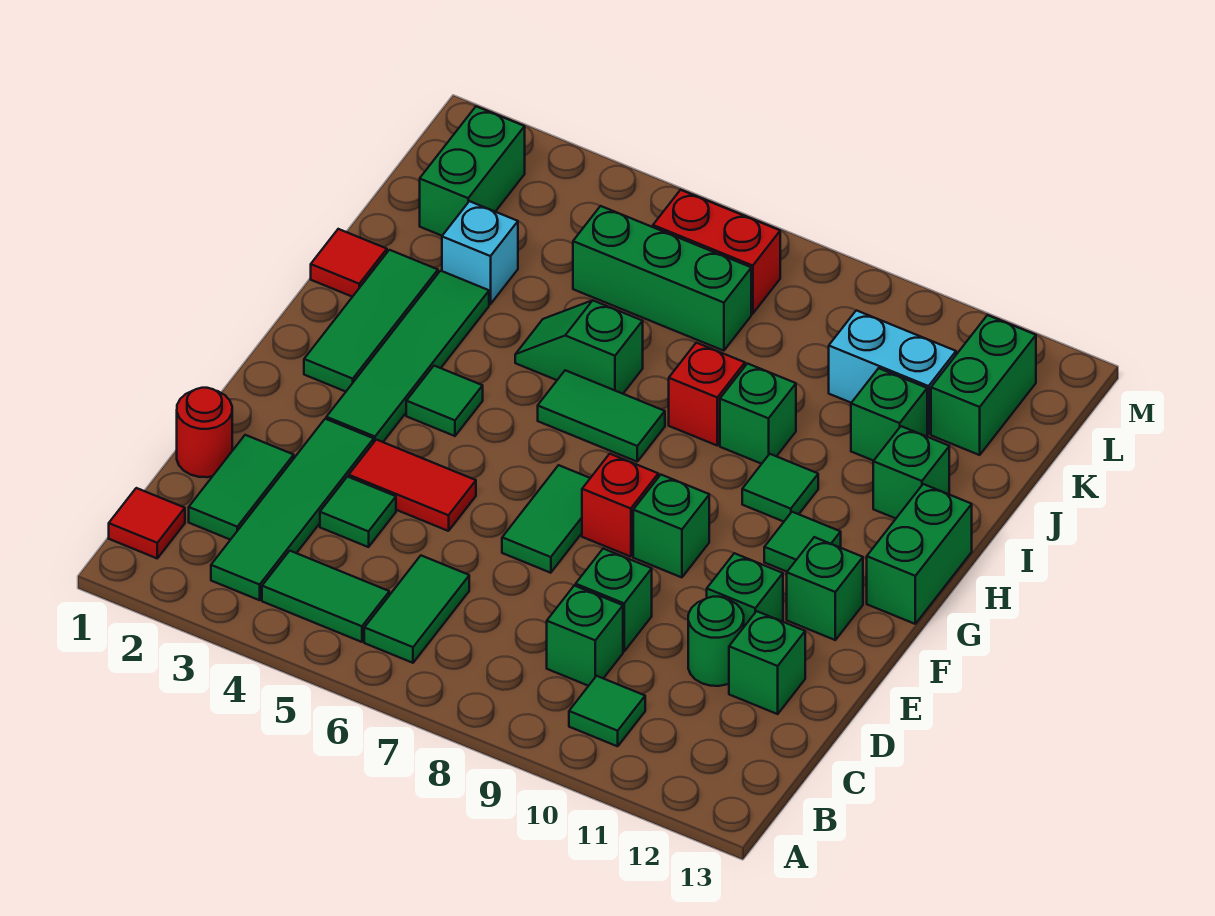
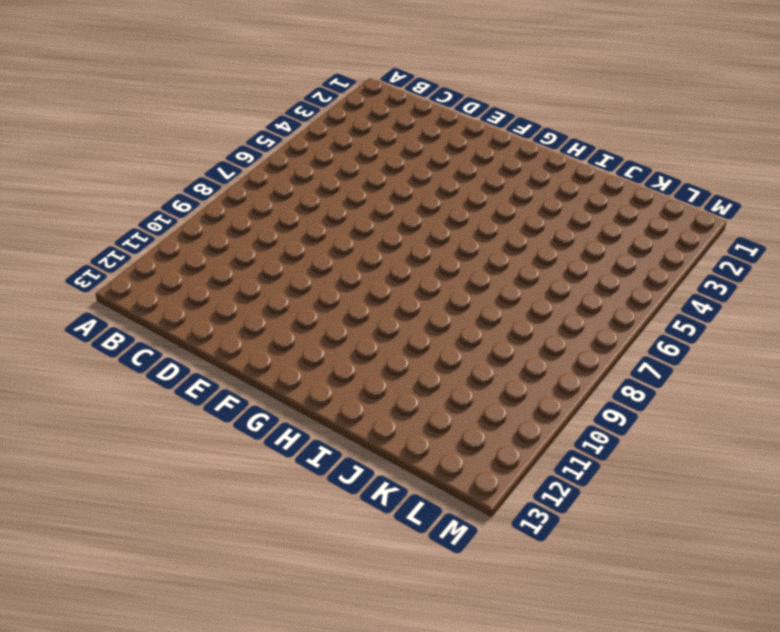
none -> red tile B1 level 1
none -> green tile B3:E3 level 1
none -> green tile B4:B5 level 1
none -> green tile B6:C6 level 1

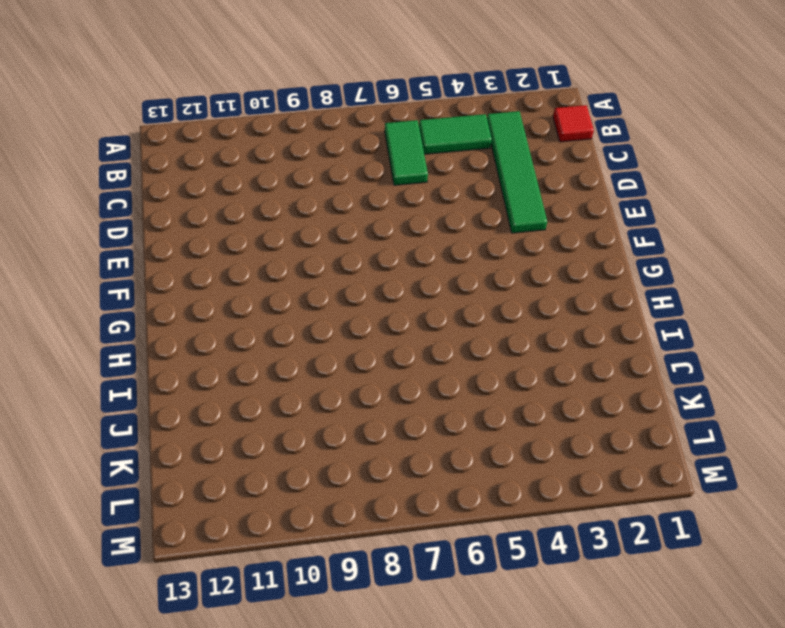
none -> green tile B10 level 1
none -> green tile C2:D2 level 1
none -> green brick C9 level 1
none -> red round brick D1 level 1

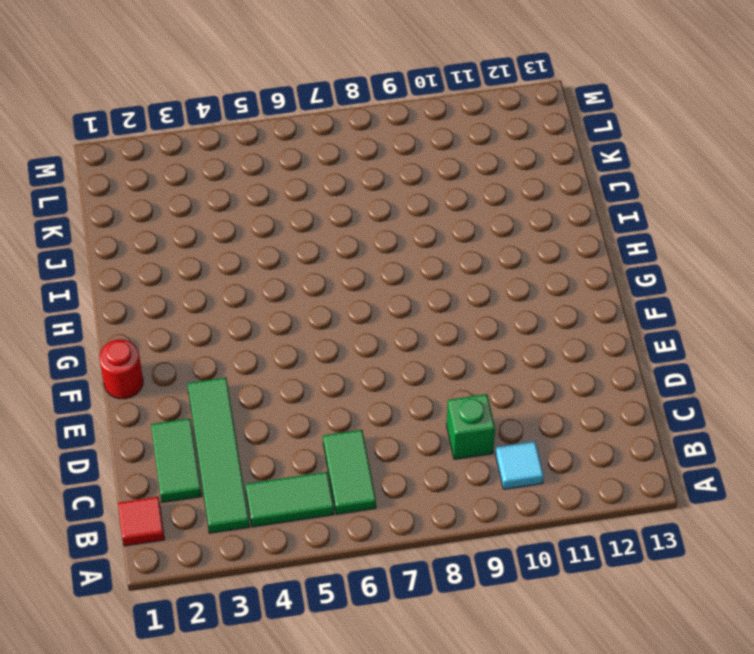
cyan tile B10 level 1 -> green tile B10 level 1
red round brick F1 level 1 -> red round brick D1 level 1
none -> green tile D4 level 1
none -> green brick D9 level 1
none -> green round brick D11 level 1
none -> green brick D12 level 1

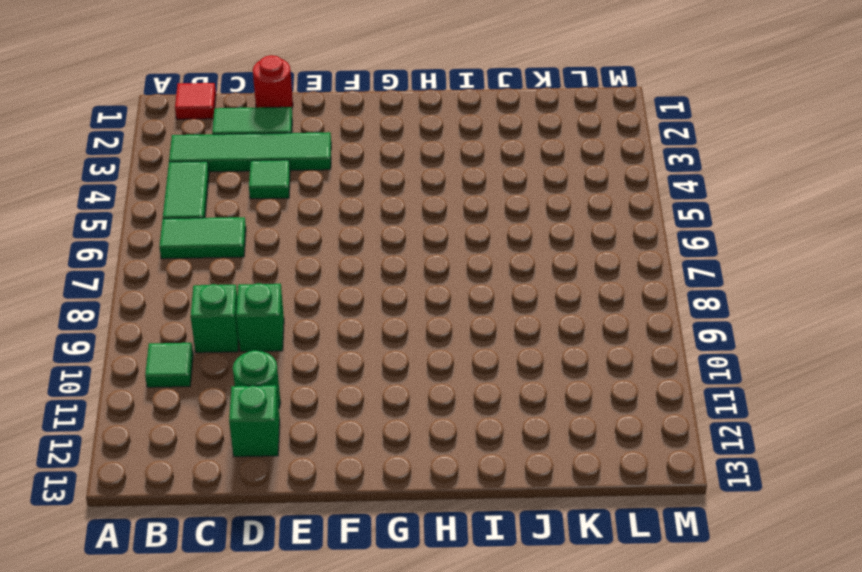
none -> red tile E4:E5 level 1
none -> green tile E7:F7 level 1
none -> green brick E11 level 1
none -> green tile F3:I3 level 1

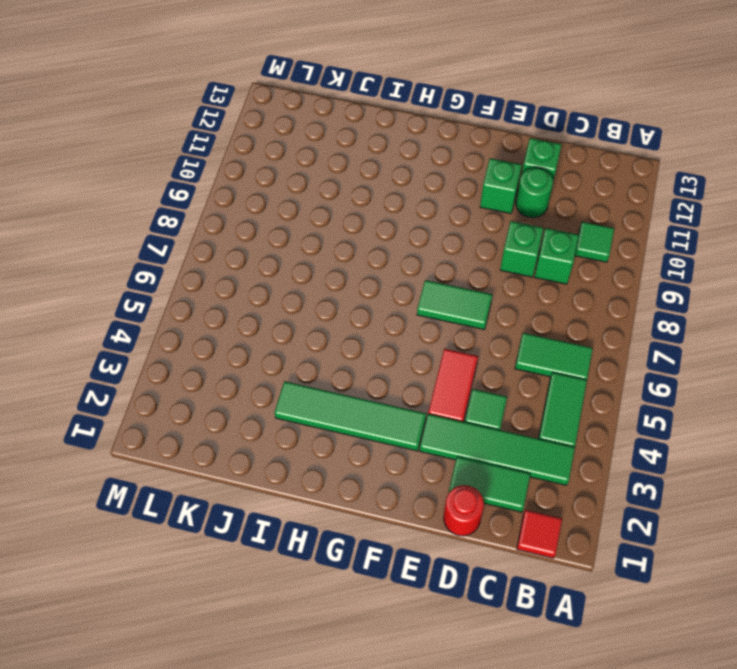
none -> red brick F8 level 1
none -> green brick F9 level 1
none -> green brick F12 level 1
none -> green tile G2:I2 level 1

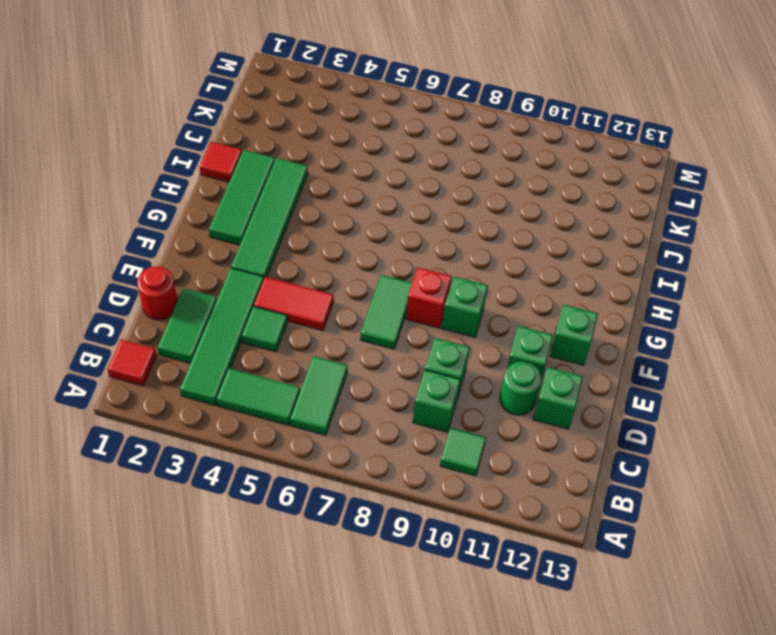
none -> green tile G4 level 1
none -> green tile G11 level 1
none -> green brick G13:H13 level 1
none -> green tile H6:H7 level 1

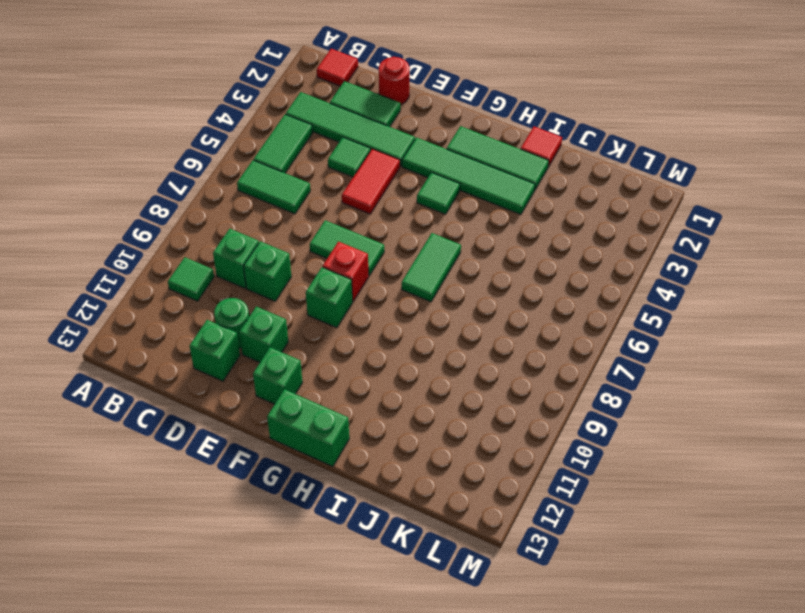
none -> green tile G11 level 1
none -> green tile H10 level 1
none -> green slope I5:I6 level 1 top 6
none -> red brick I8 level 1

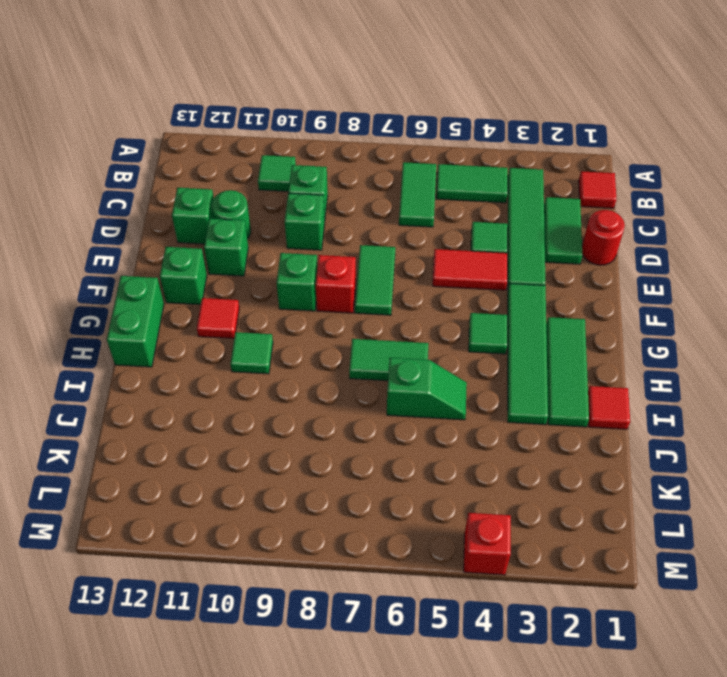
red tile G11 level 1 -> green tile G11 level 1
red brick M4 level 1 -> red brick I8 level 1
none -> green brick I9 level 1
none -> green brick I12 level 1
none -> cyan brick J3 level 1
none -> green brick J11 level 1

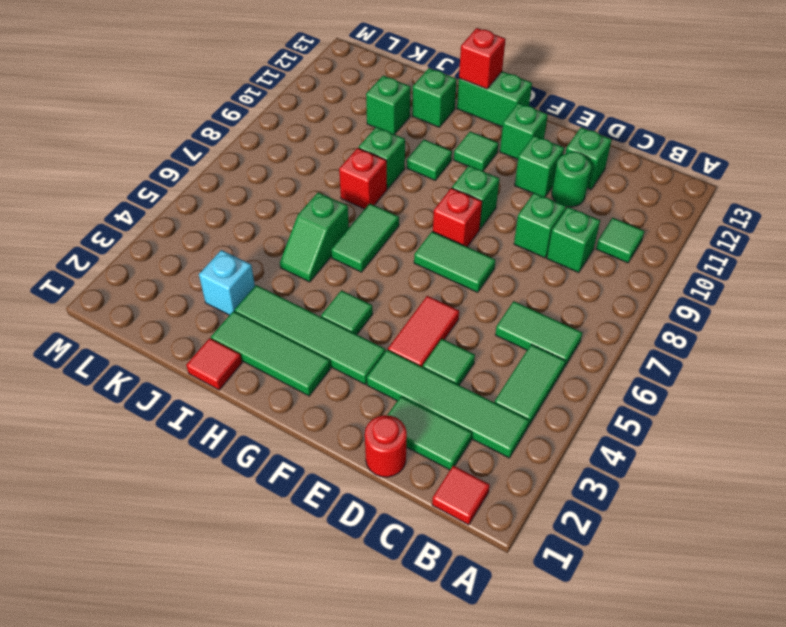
red brick H13 level 2 -> none
none -> green brick K2:L2 level 1
none -> green brick K5:K7 level 1
none -> cyan brick K10:K11 level 1
none -> green brick K12:L12 level 1

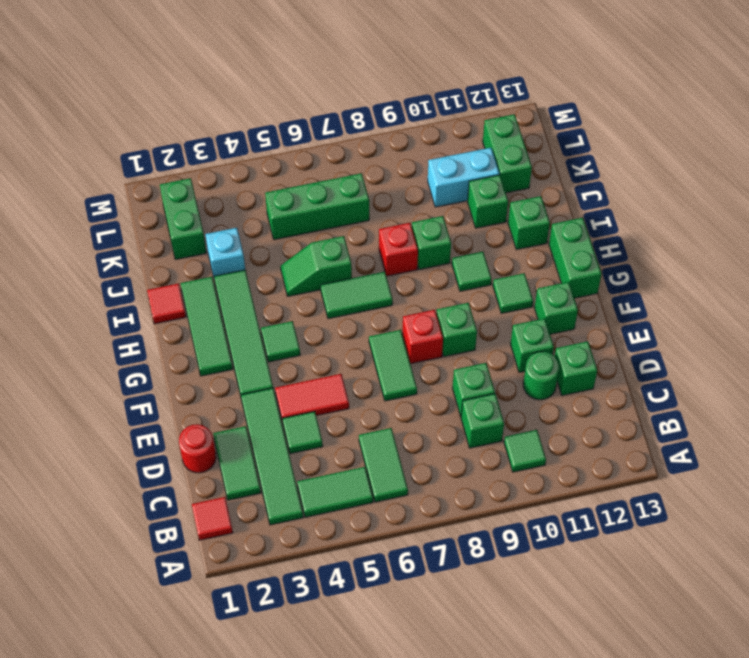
none -> red brick L6:L7 level 1

